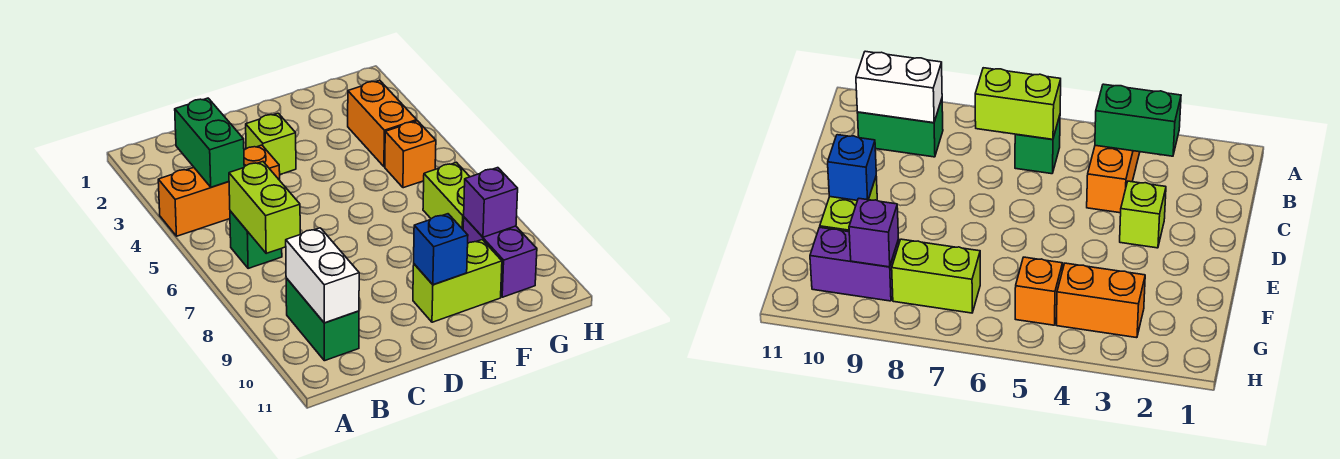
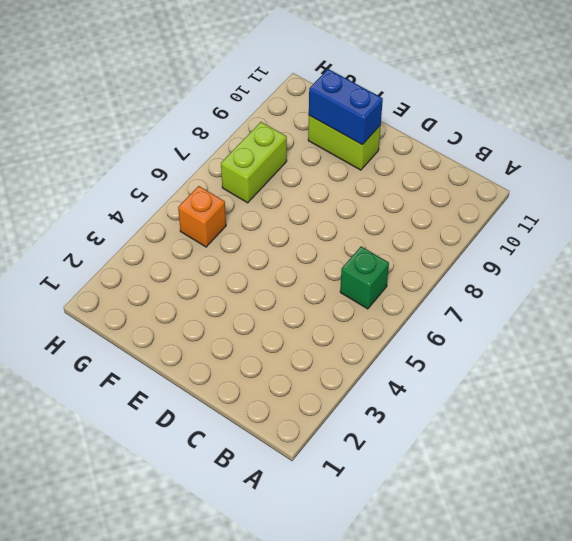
blue brick E10:F10 level 2 -> blue brick E10 level 2
none -> orange brick A4:C4 level 1
none -> green brick B9:B10 level 1
none -> lime brick D3 level 1

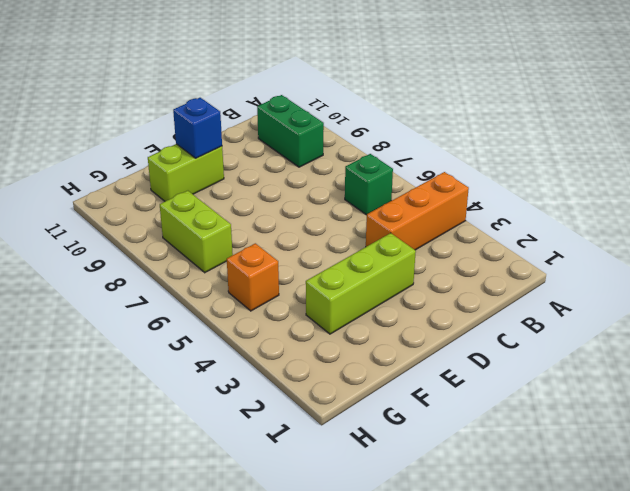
lime brick D3:F3 level 1 -> lime brick D3 level 1
none -> orange brick G3:G4 level 1
none -> purple brick G9:G10 level 1
none -> green brick B3:B4 level 2

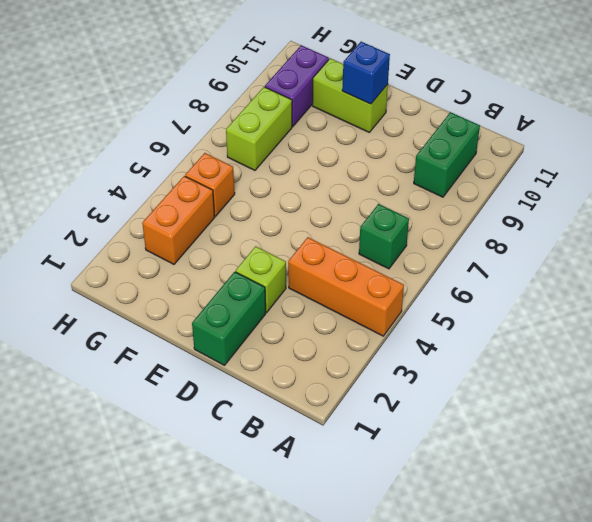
green brick D1:D2 level 1 -> green brick B3:B4 level 2
none -> lime brick B6:B7 level 2
none -> white brick B9:B10 level 2
none -> purple brick G9 level 2

